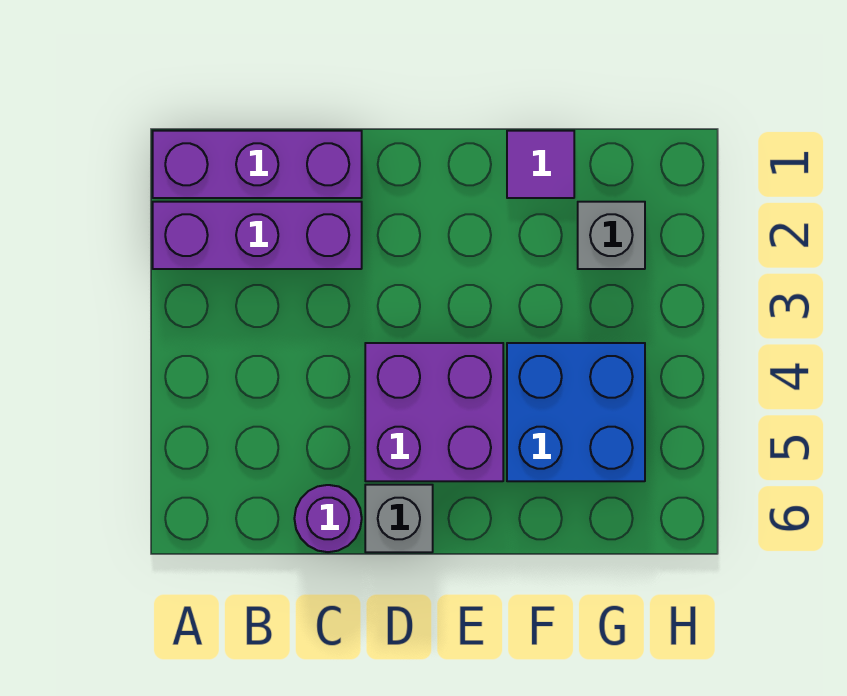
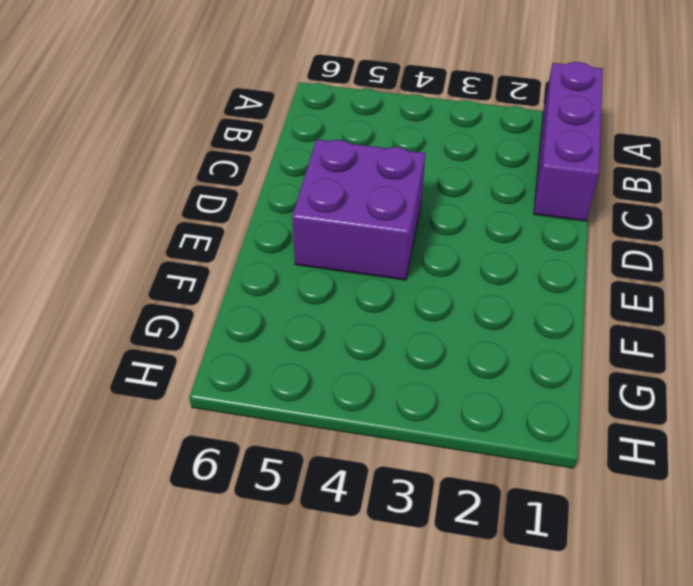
none -> purple brick A2:C2 level 1
none -> purple round brick C6 level 1

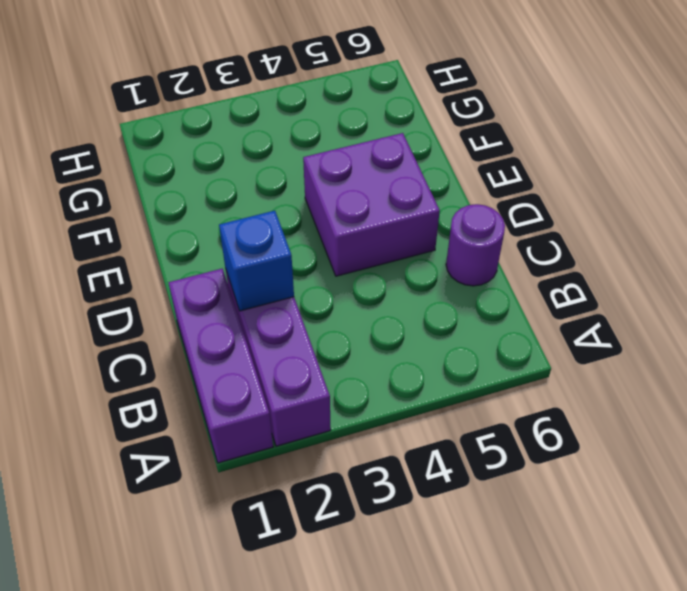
blue brick C2 level 2 -> none
none -> grey brick D6 level 1
none -> purple tile F1 level 1

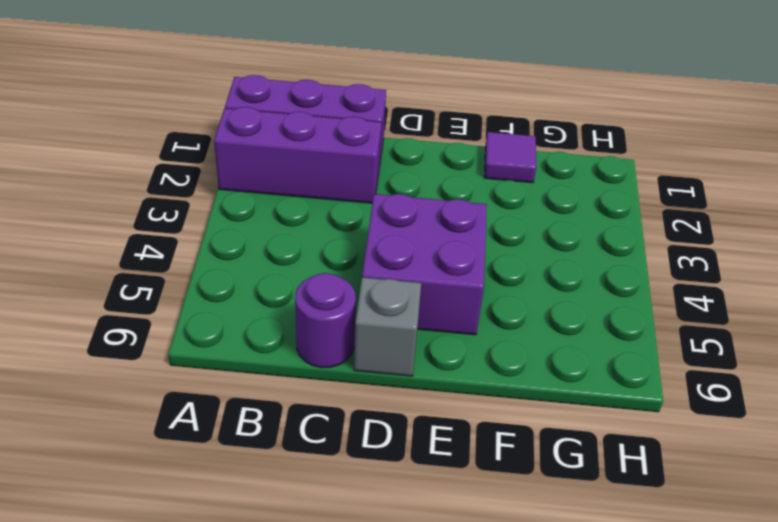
none -> blue brick F4:G5 level 1
none -> grey brick G2 level 1

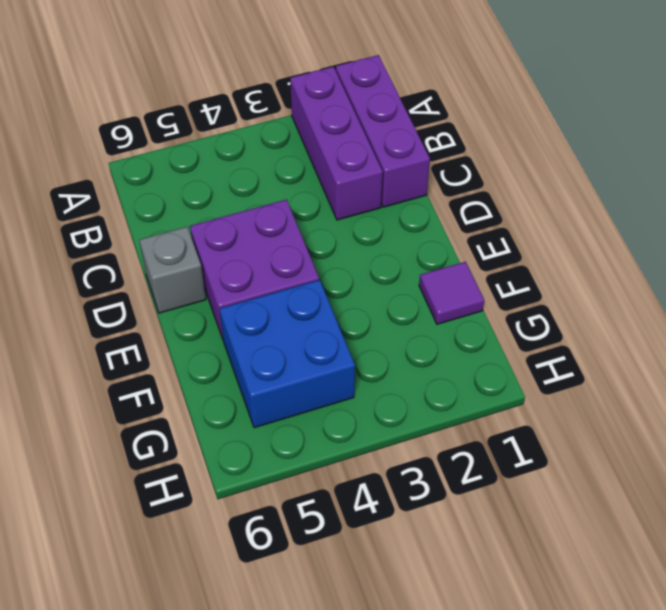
none -> purple round brick C6 level 1
none -> grey brick G2 level 1

